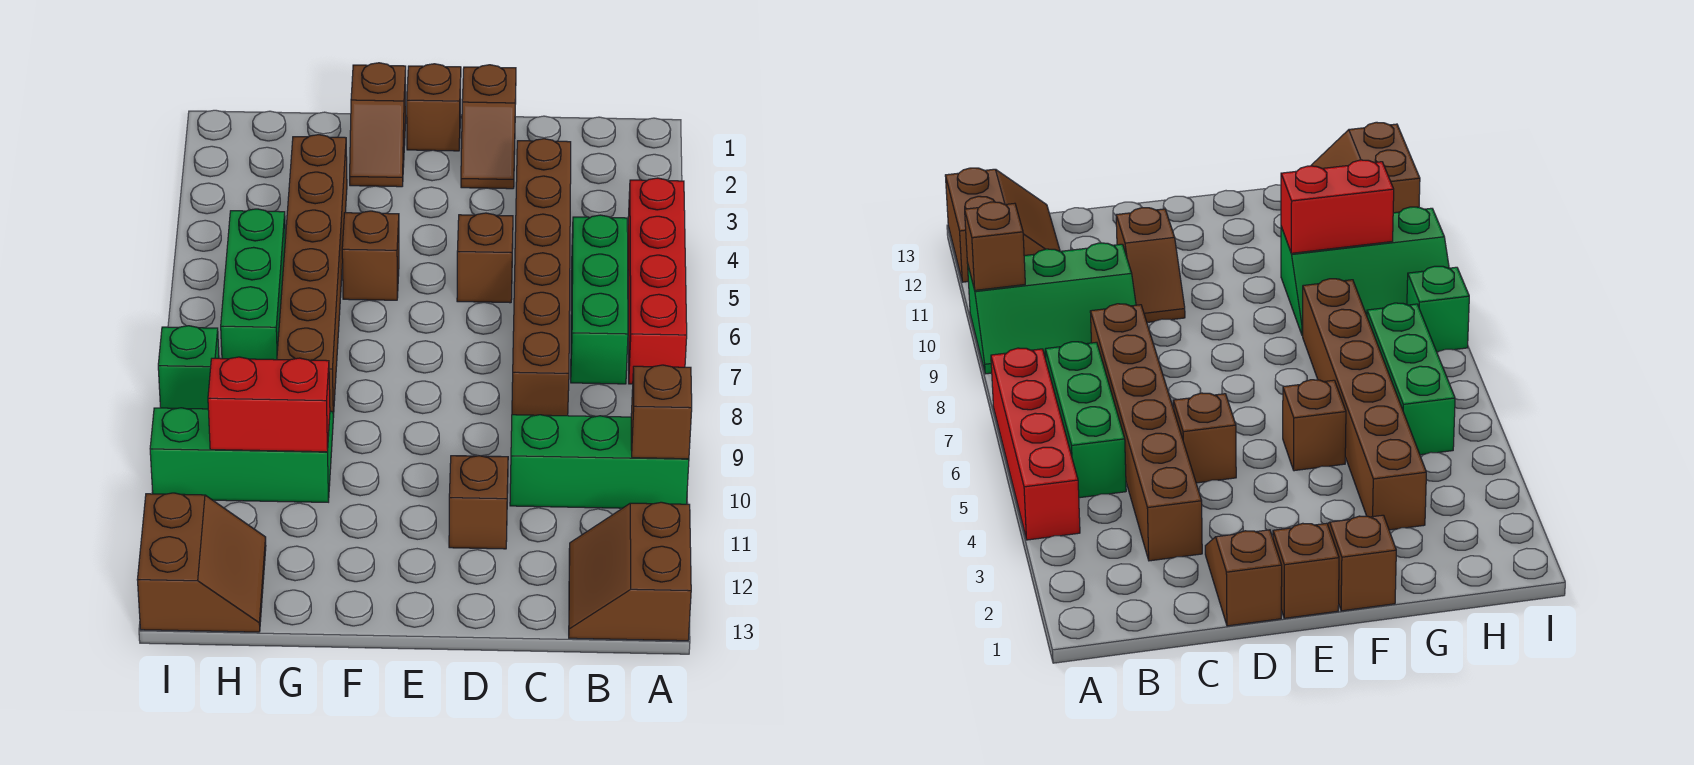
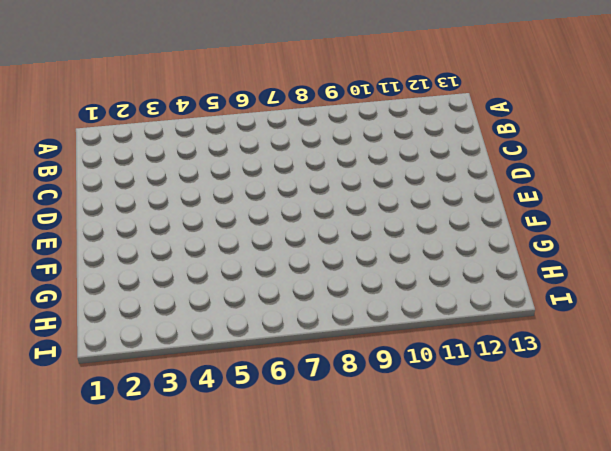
none -> red brick A4:A7 level 1
none -> green slope A9:C10 level 1 top 10
none -> brown slope A12:B13 level 1 top A

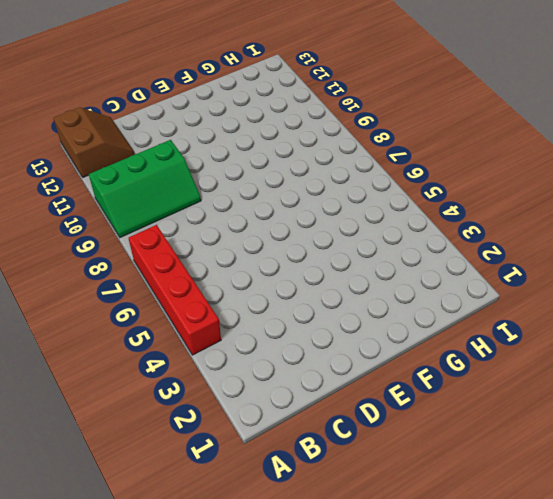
none -> green brick B5:B7 level 1
none -> brown brick C3:C8 level 1
none -> brown slope D1:D2 level 1 top 1

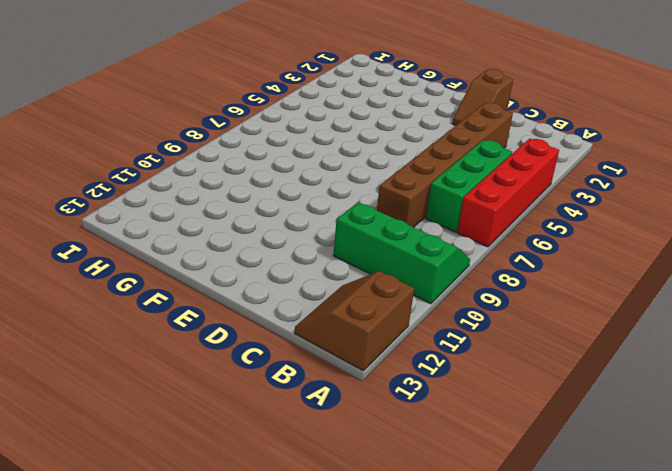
none -> brown brick D5 level 1
none -> brown slope D10:D11 level 1 top 11
none -> brown brick E1 level 1

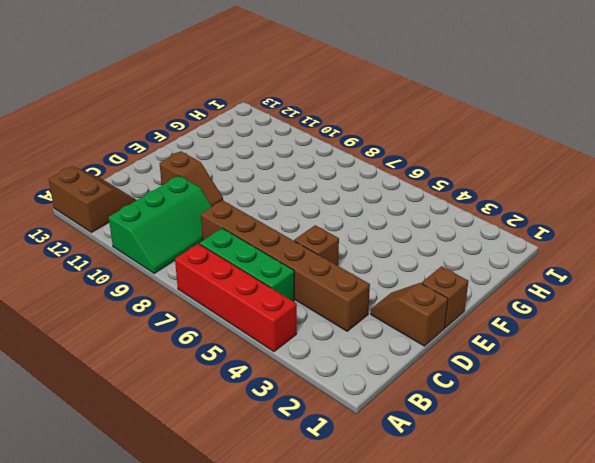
none -> brown slope F1:F2 level 1 top 1
none -> brown brick F5 level 1
none -> brown brick G3:G8 level 1

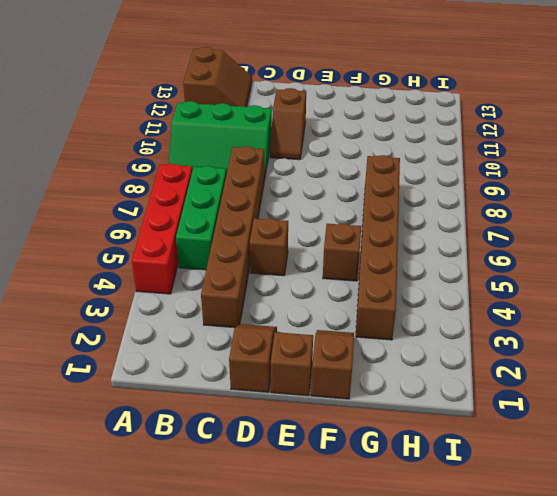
none -> green slope G9:I10 level 1 top 10
none -> green brick H5:H7 level 1
none -> brown slope H12:I13 level 1 top I

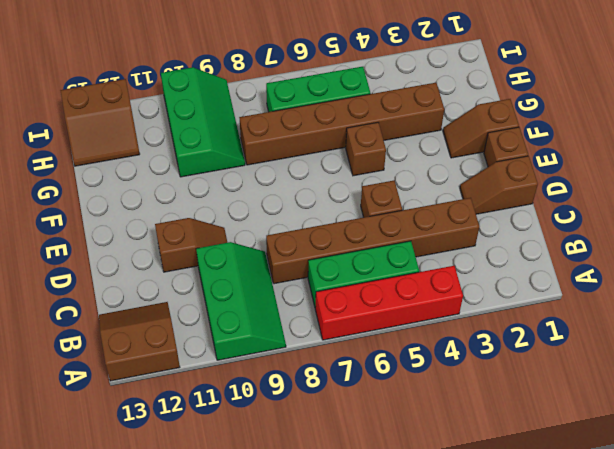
none -> green brick I8 level 1
none -> brown brick A10 level 2
none -> red brick G10:H10 level 2

